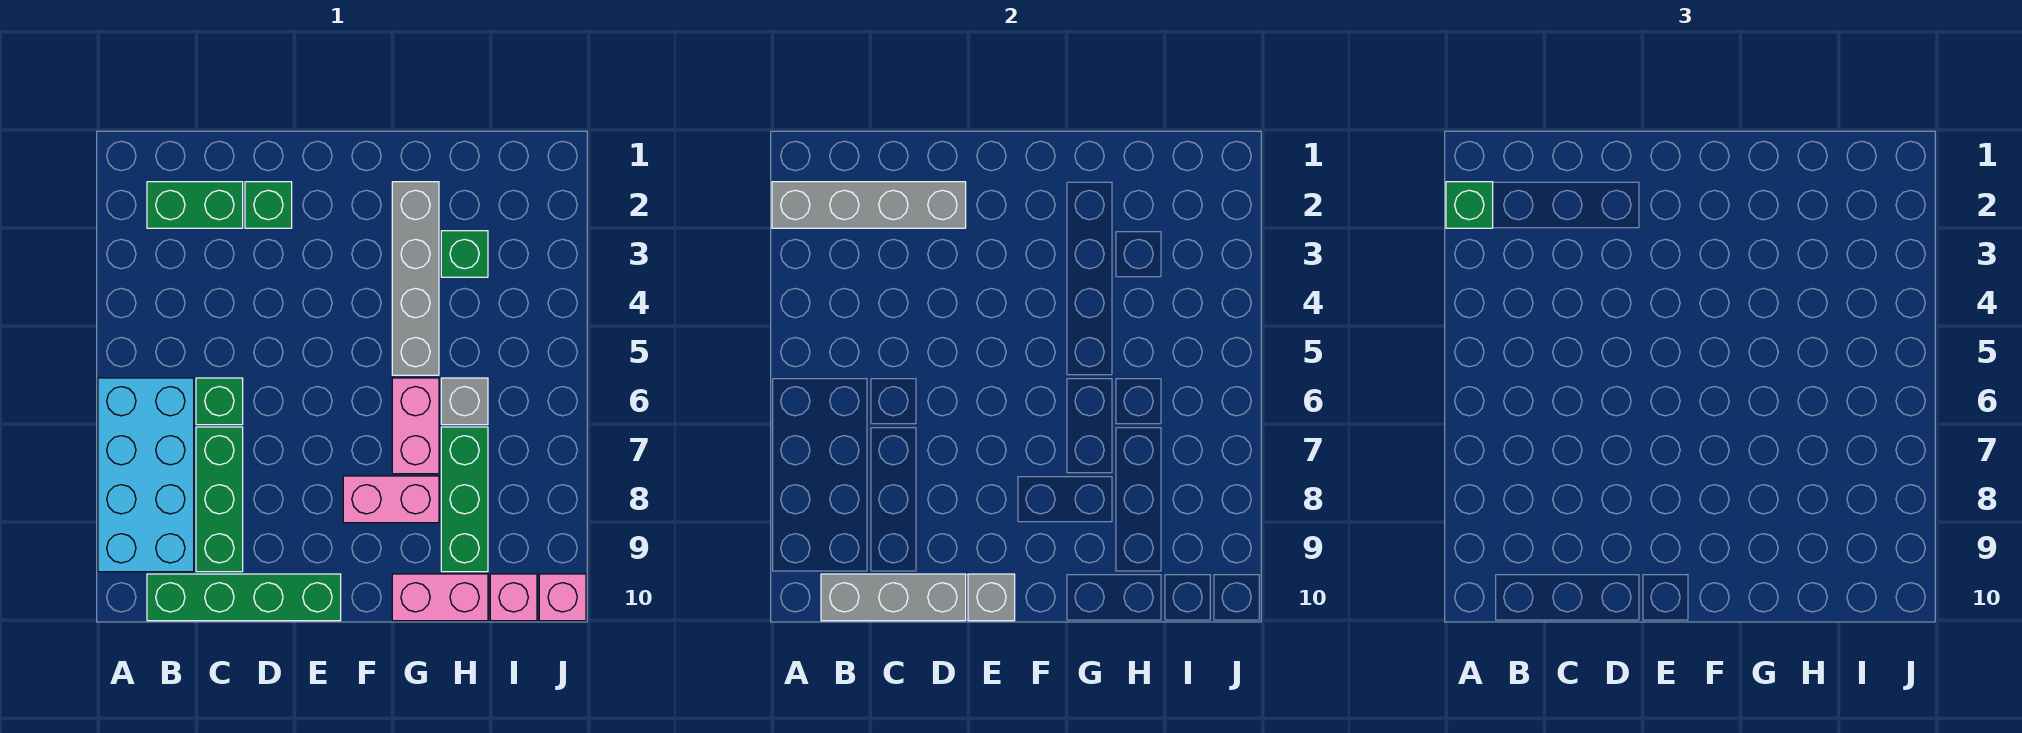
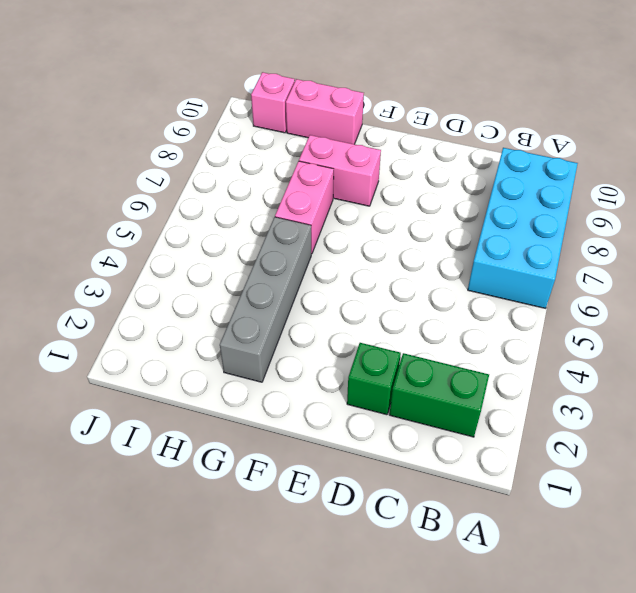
none -> green brick B10:E10 level 1
none -> green brick C6 level 1
none -> green brick C7:C9 level 1

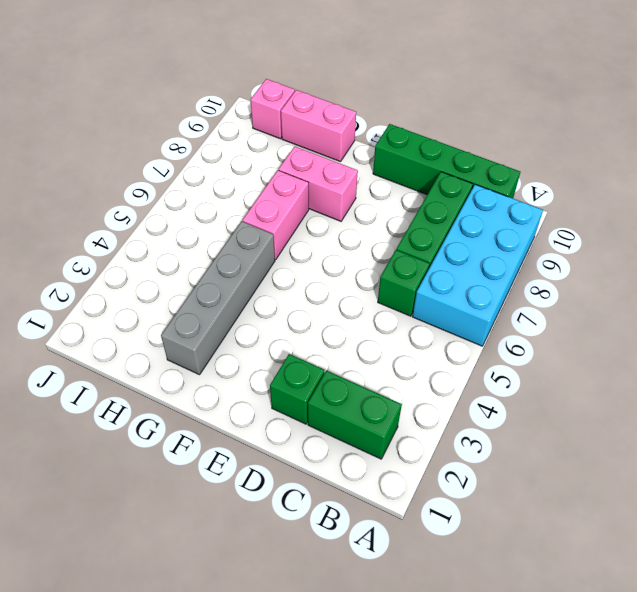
none -> green brick H3 level 1
none -> grey brick H6 level 1
none -> green brick H7:H9 level 1

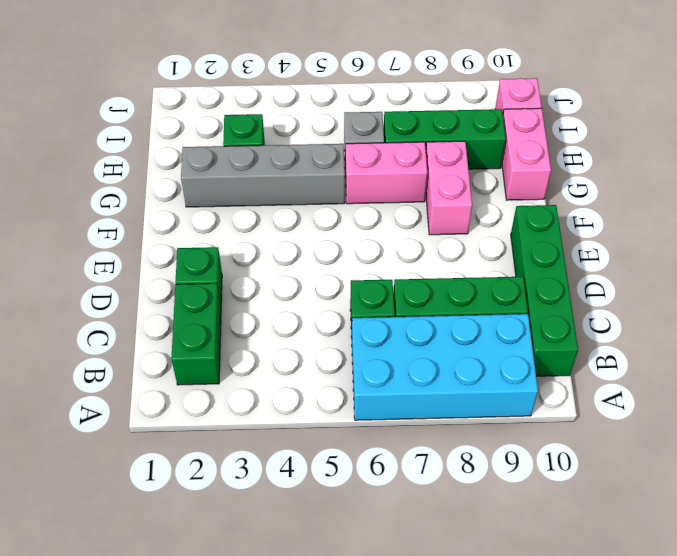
none -> pink brick J10 level 1
none -> grey brick A2:D2 level 2
none -> grey brick B10:D10 level 2

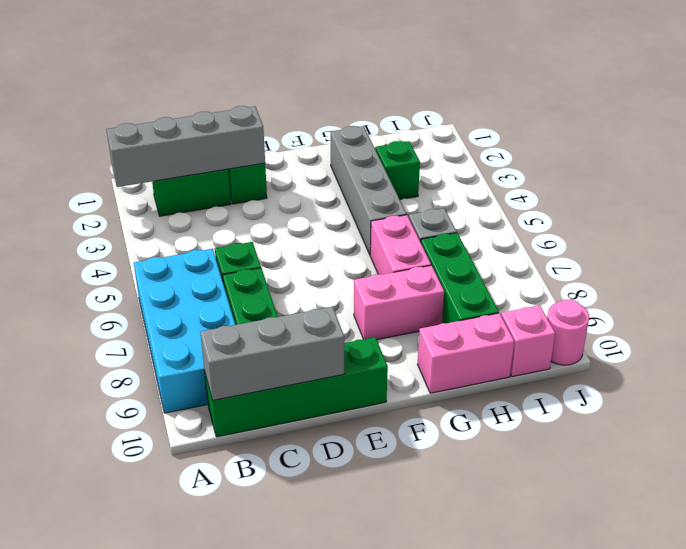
pink round brick J10 level 1 -> pink brick J10 level 1
none -> grey brick E10 level 2
none -> green brick A2 level 3

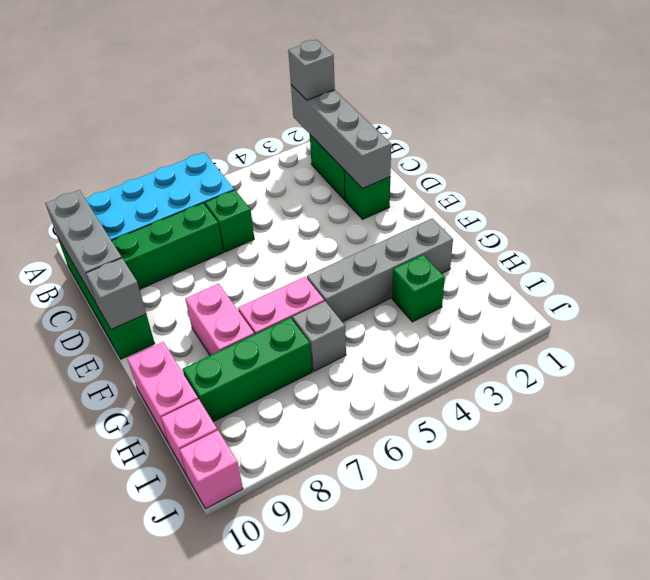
grey brick A2 level 3 -> green brick A2 level 3

